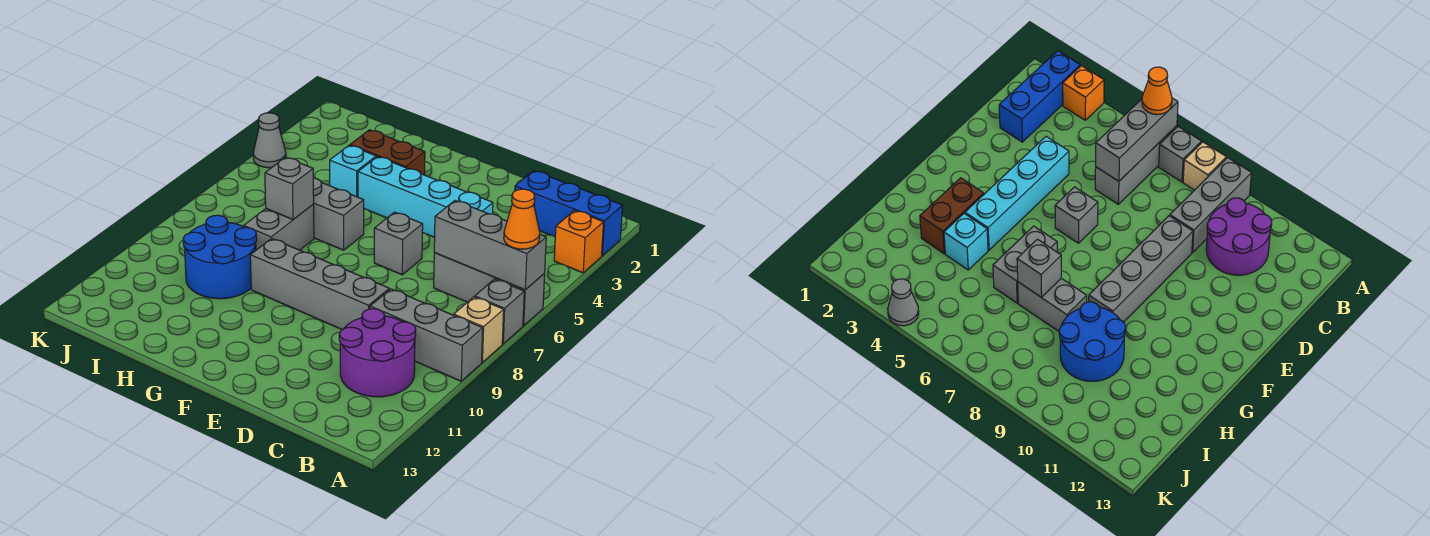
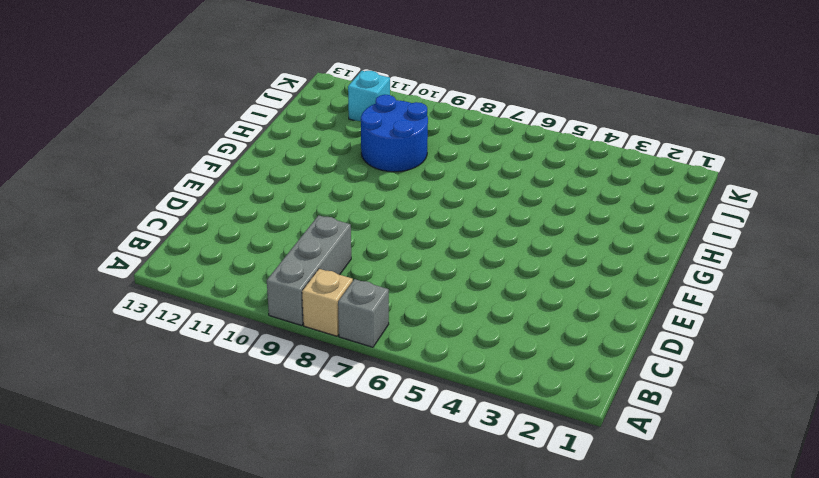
cyan brick J11 level 1 -> cyan brick H4 level 1
none -> blue brick A2:C2 level 1
none -> orange brick A3 level 1
none -> grey brick A6:C6 level 1

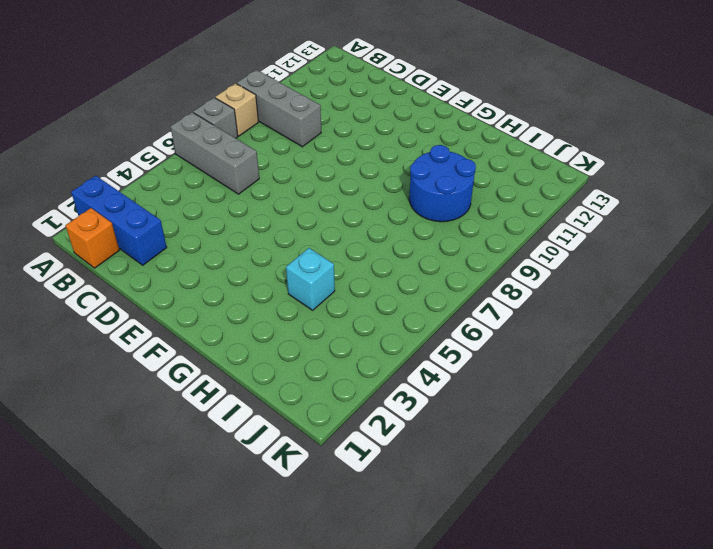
orange brick B1 level 1 -> orange brick A3 level 1
none -> purple round brick B10:C11 level 1
none -> cyan brick D4:G4 level 1
none -> grey brick D9:G9 level 1

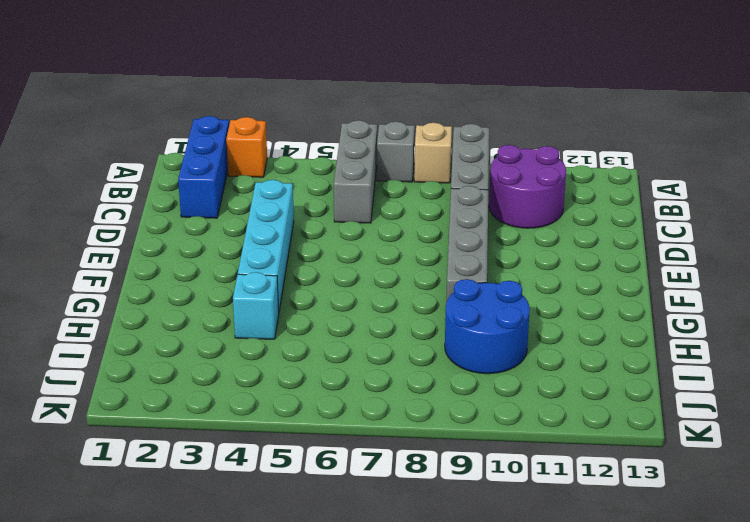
none -> grey brick E6 level 1
none -> brown brick G3:H3 level 1
none -> grey brick G6:H6 level 1

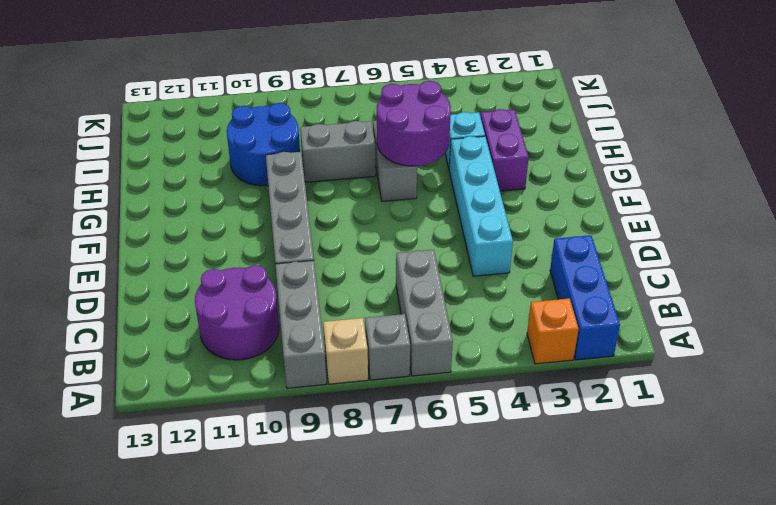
purple brick G3:H3 level 1 -> brown brick G3:H3 level 1
purple round brick G5:H6 level 2 -> none
none -> grey brick E6 level 1
none -> grey cone K4 level 1
none -> grey brick A6:C6 level 2

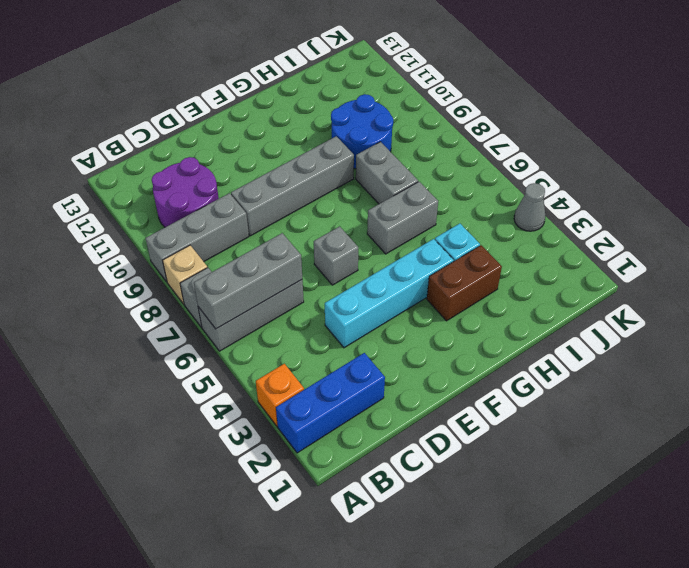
none -> grey brick H7 level 2
none -> orange cone A6 level 3

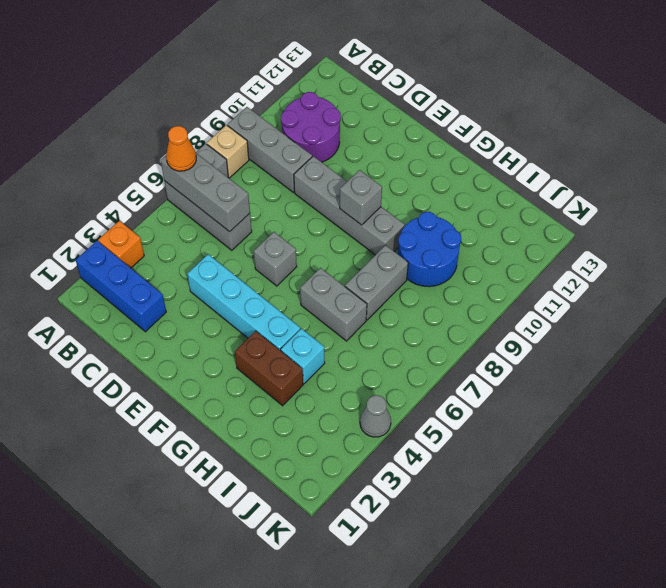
grey brick F9 level 2 -> grey brick H7 level 2

